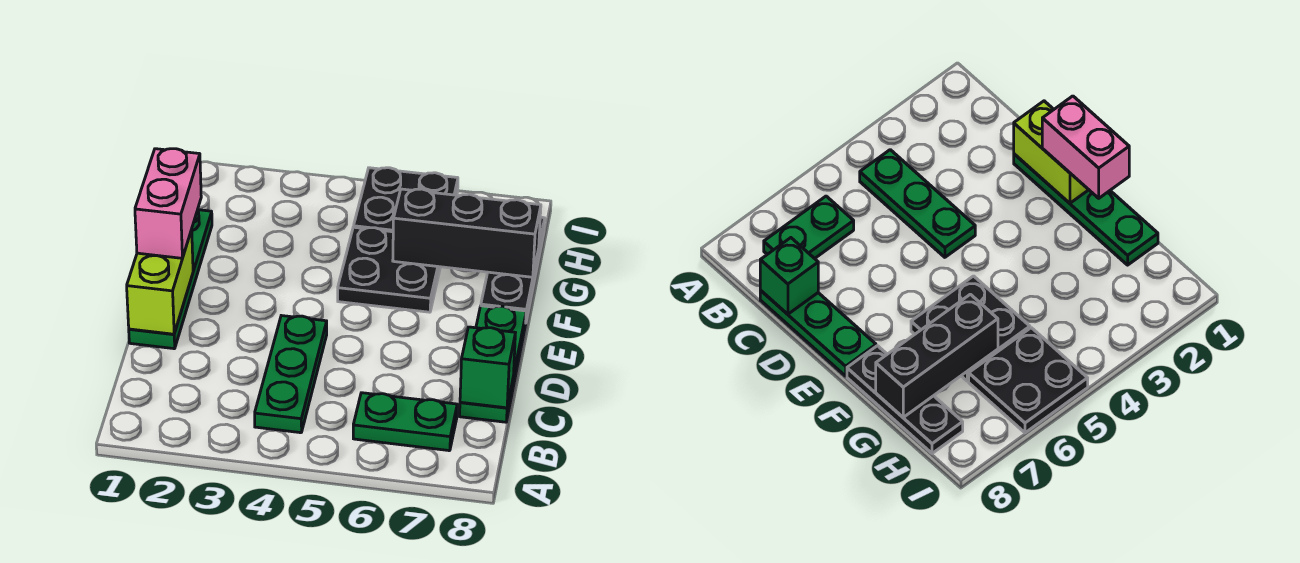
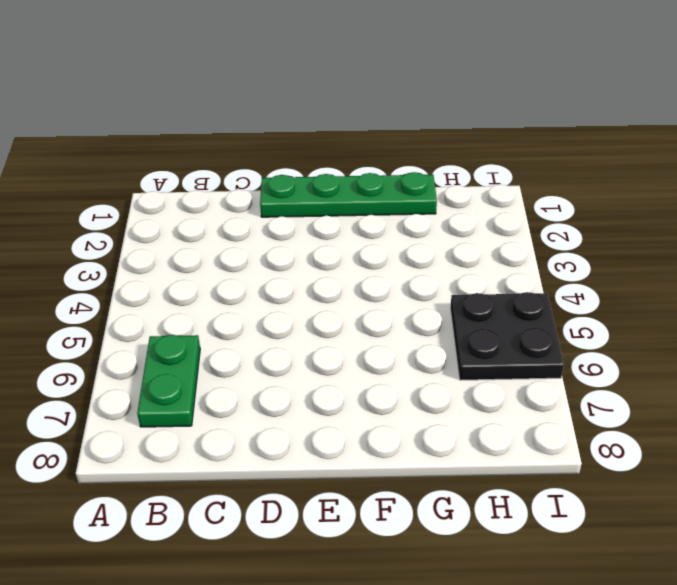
none -> green plate B4:D4 level 1
none -> green plate C8:E8 level 1

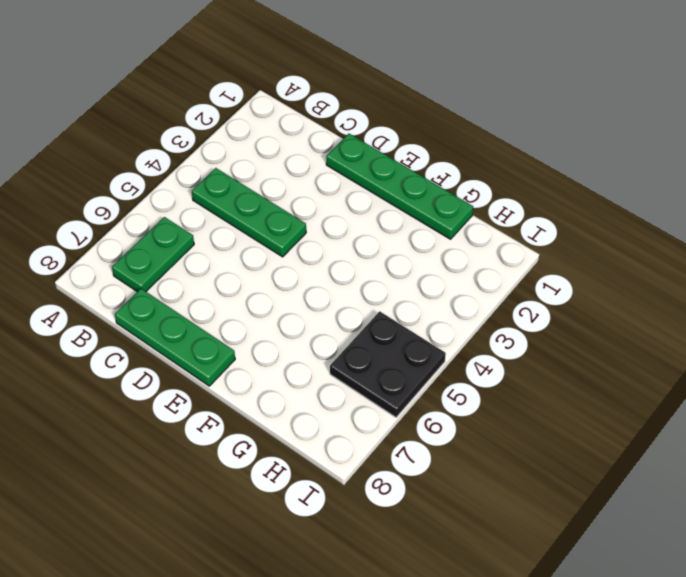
none -> black plate F5:G6 level 1
none -> black plate F8:H8 level 1

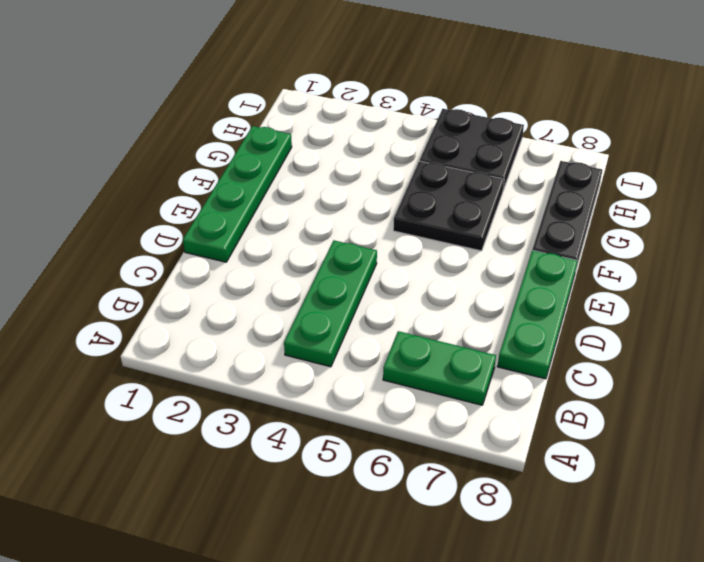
none -> green brick C8 level 2
none -> lime brick D1:E1 level 2

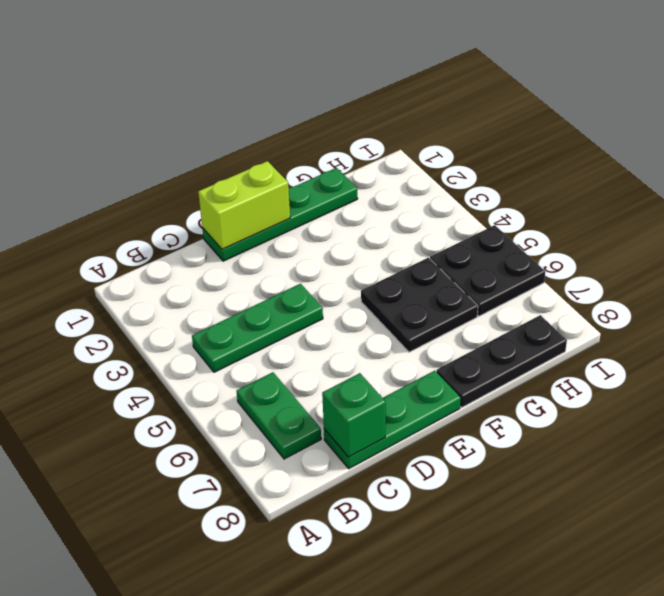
none -> black brick G6:G8 level 2
none -> pink brick E1:F1 level 3

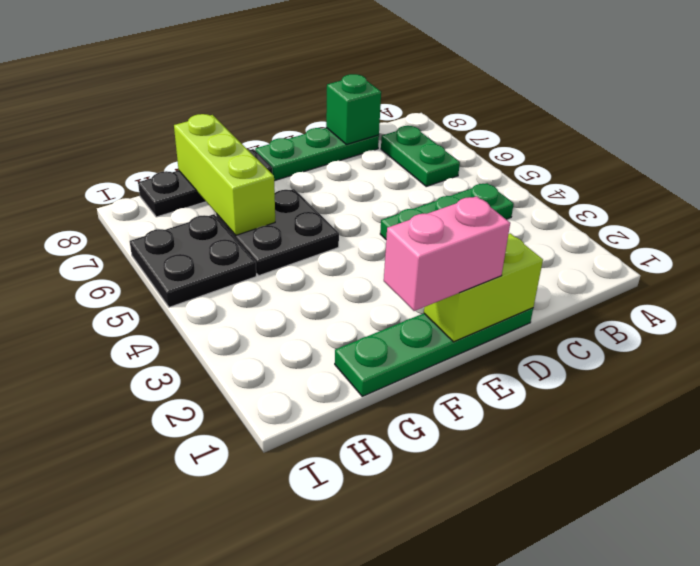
lime brick G6:G8 level 2 -> black brick G6:G8 level 2

